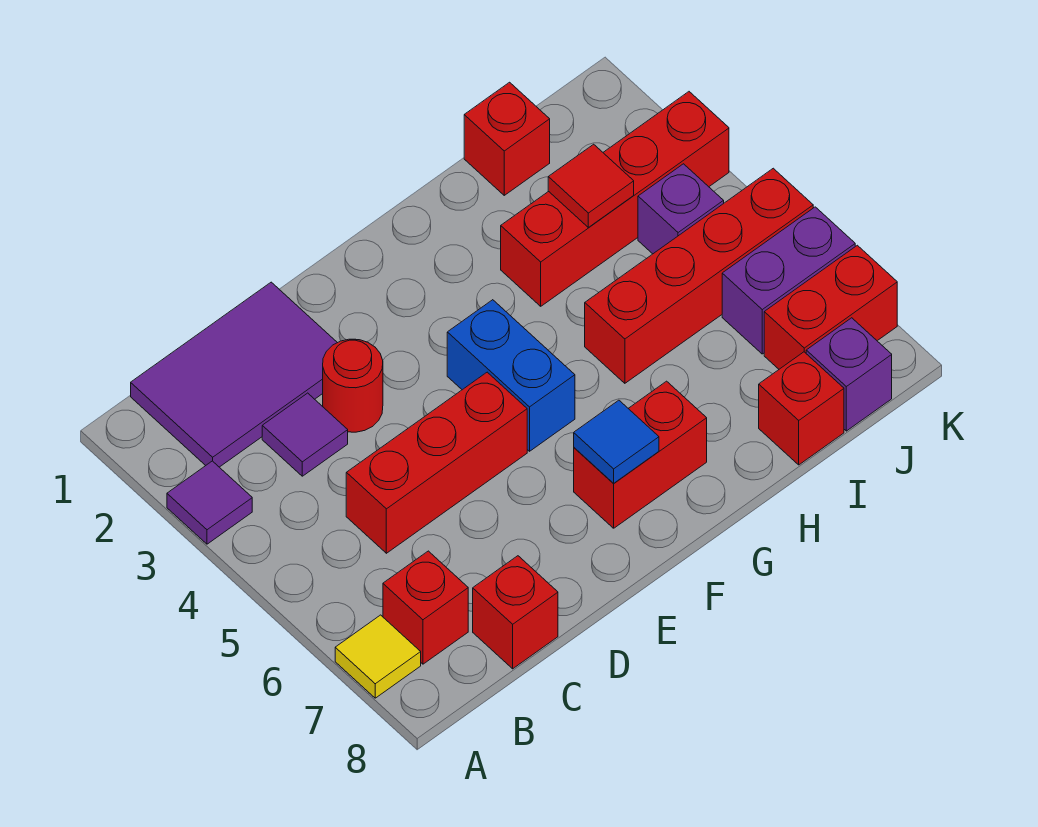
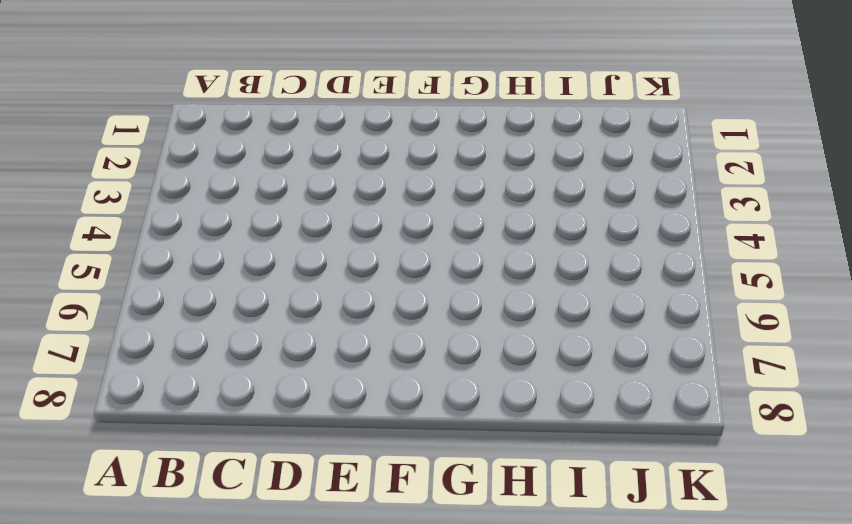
none -> purple tile A3 level 1
none -> yellow tile A7 level 1
none -> purple tile B1:D2 level 1

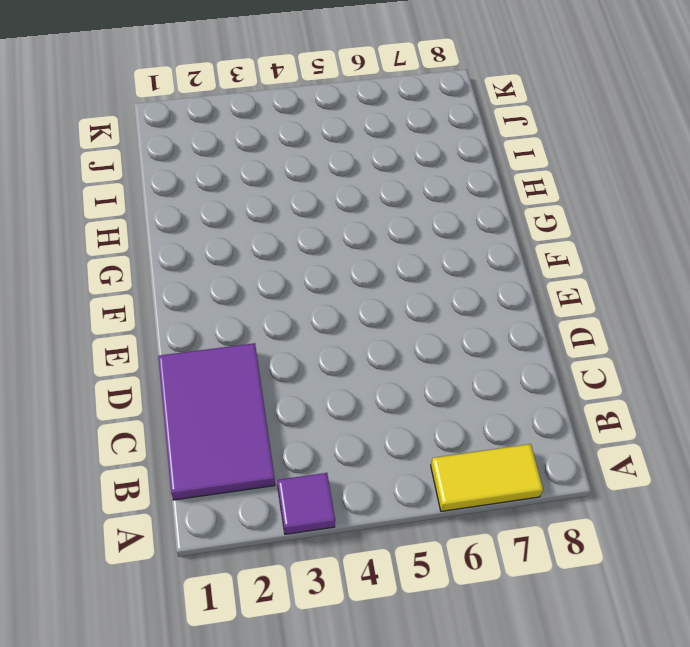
yellow tile A6:A7 level 1 -> yellow tile A7 level 1
none -> red brick B7 level 1
none -> purple tile C3 level 1
none -> red brick C5:E5 level 1

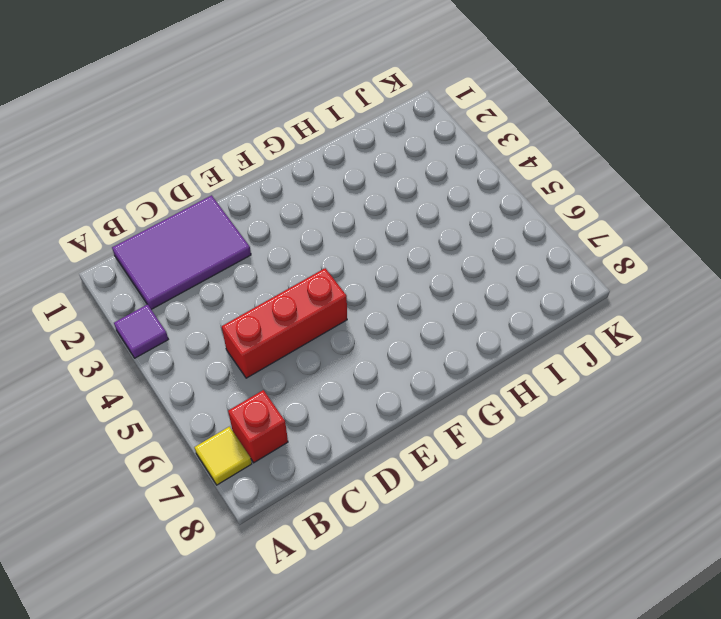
none -> purple tile C3 level 1
none -> red brick C8 level 1
none -> red round brick D3 level 1

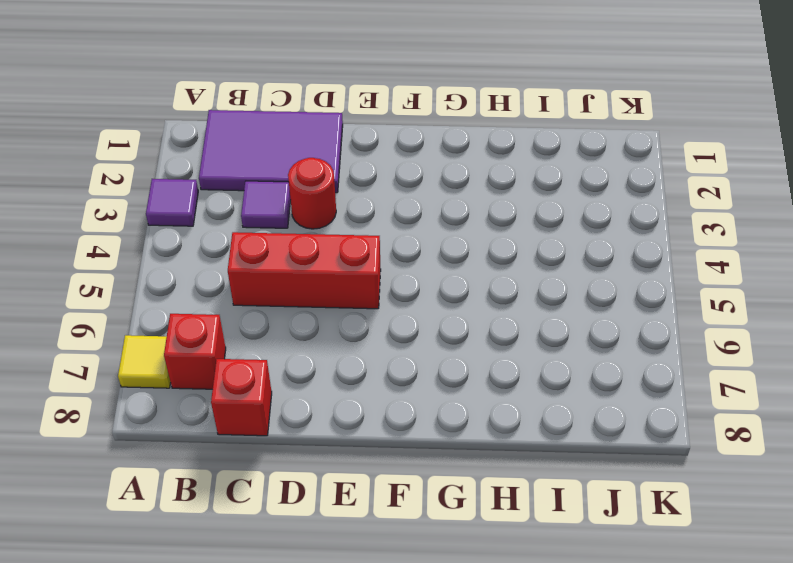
none -> blue brick F4:F5 level 1
none -> red brick F7:G7 level 1
none -> red brick H3:K3 level 1

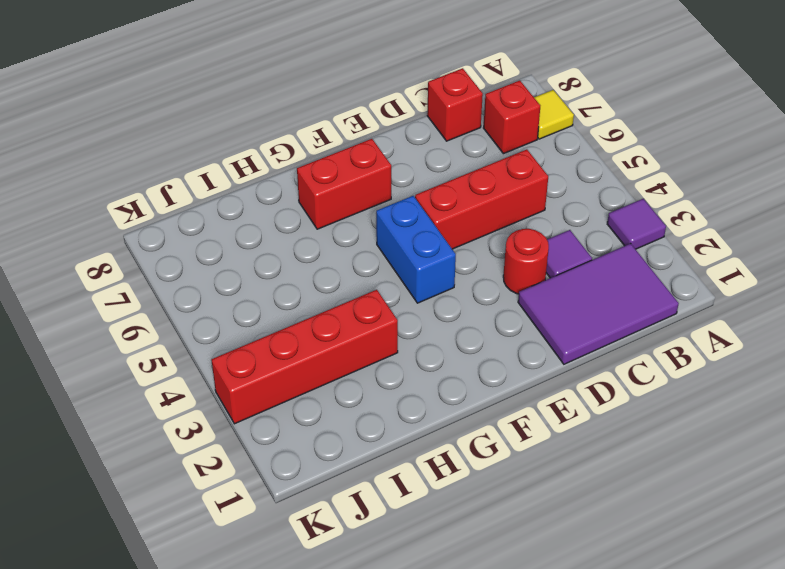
none -> red brick H5:K5 level 1
none -> red brick I1 level 1
none -> red brick I8 level 1

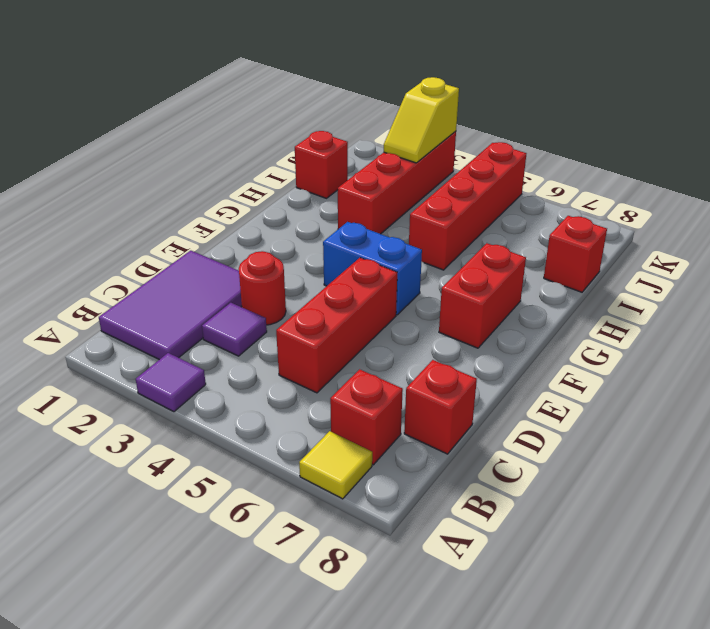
yellow slope J3:K3 level 2 top K -> none
none -> purple brick J4 level 1
none -> purple brick J6:K6 level 1
none -> red brick J7:K7 level 1

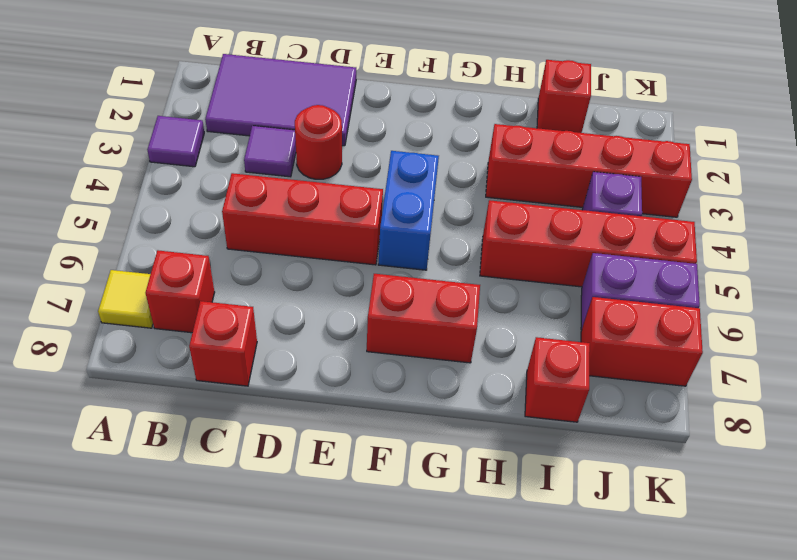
none -> purple brick J8 level 1
none -> blue tile F7 level 2
none -> red tile I3 level 2

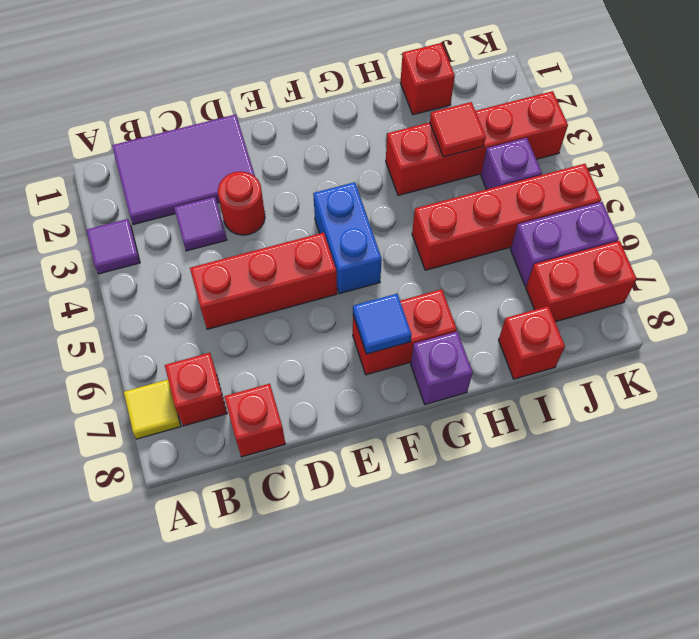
purple brick G8 level 1 -> purple brick J8 level 1

